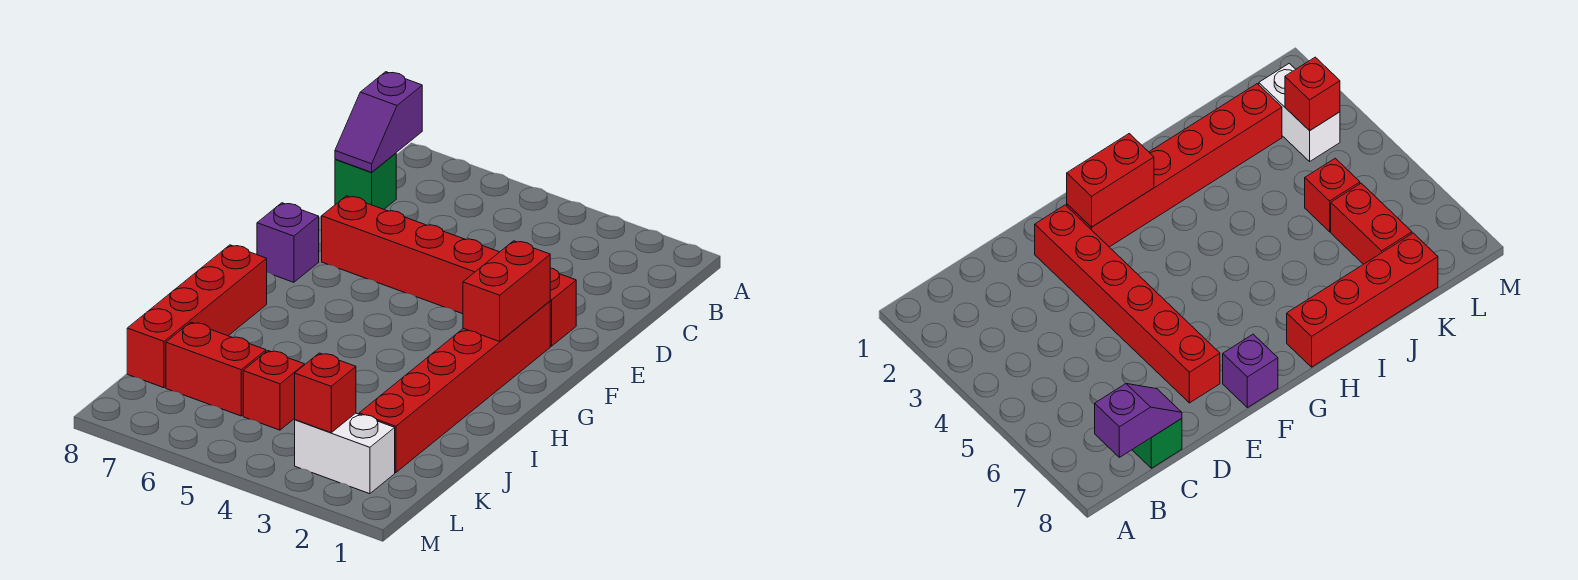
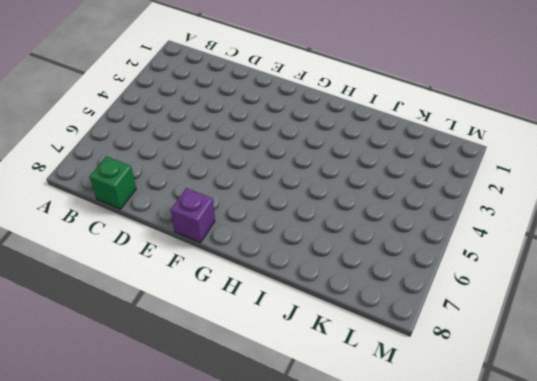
none -> red brick E2:E7 level 1
none -> red brick F2:K2 level 1

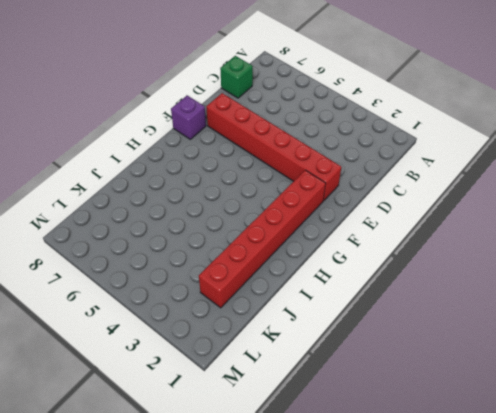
none -> red brick H8:K8 level 1
none -> red brick K5 level 1

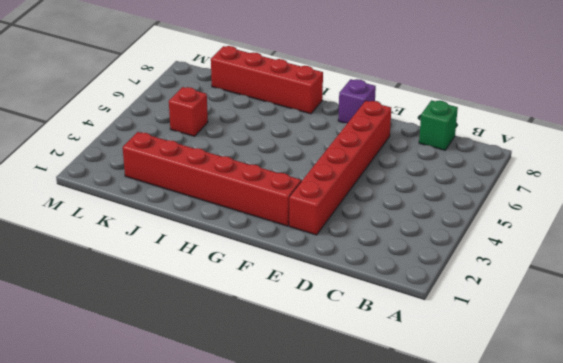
none -> red brick K6:K7 level 1
none -> white brick L2:L3 level 1

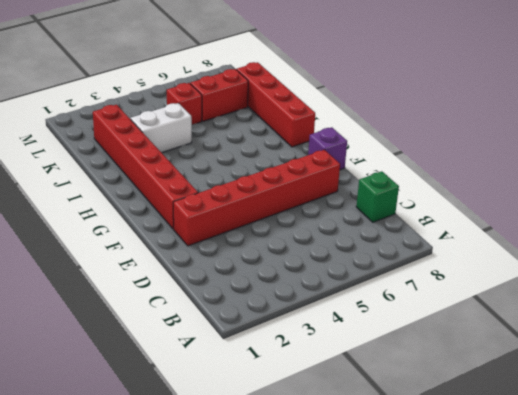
white brick J3:J4 level 1 -> white brick L2:L3 level 1
none -> purple slope B8:C8 level 2 top B
none -> red brick F2:G2 level 2

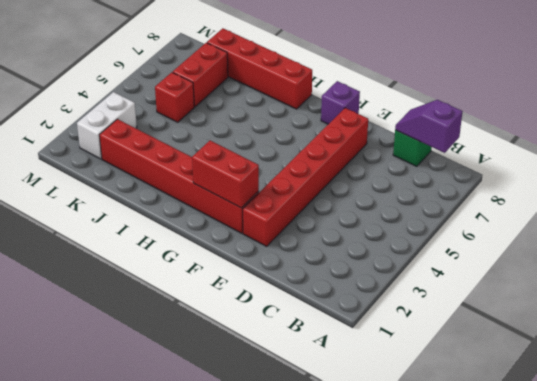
none -> red brick L3 level 2

